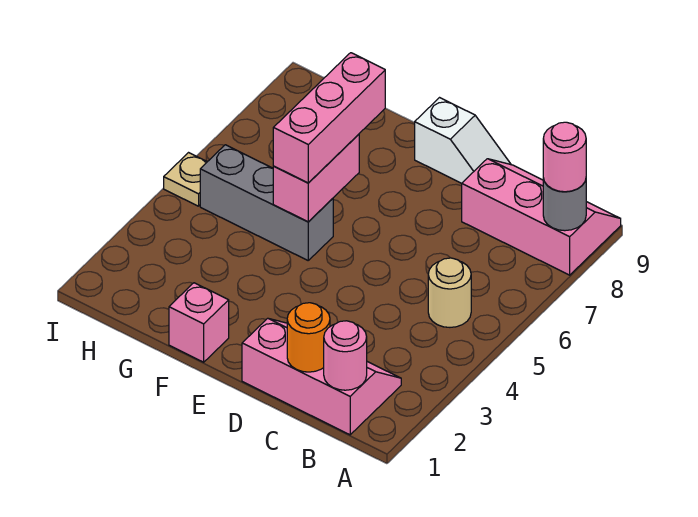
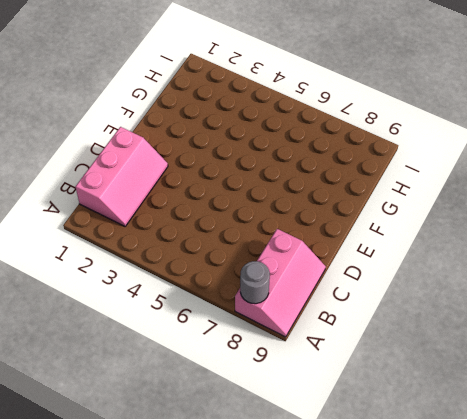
none -> tan round brick B5 level 1
none -> white slope D9:E9 level 1 top E
none -> pink brick F1 level 1

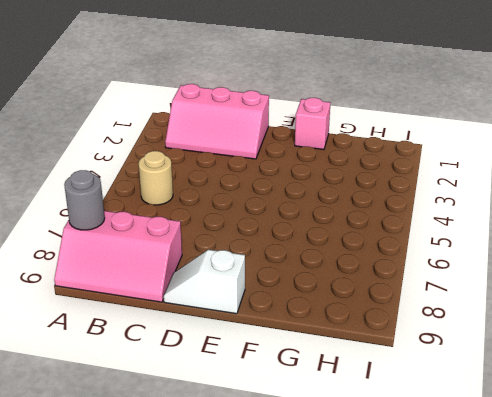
none -> grey brick F5:H5 level 1
none -> tan plate I5 level 1
none -> pink round brick B1 level 2

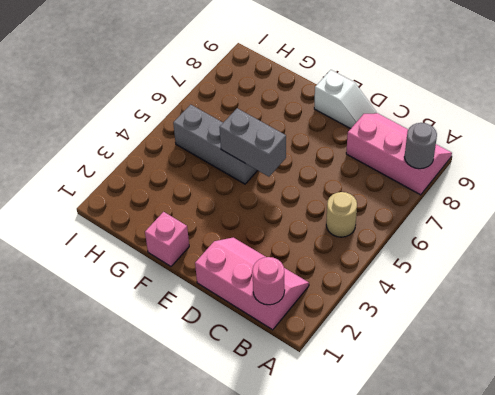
grey brick E5:F5 level 2 -> pink brick F5:F6 level 2
none -> tan plate I5 level 1
none -> orange round brick C1 level 2
none -> pink round brick A8 level 3

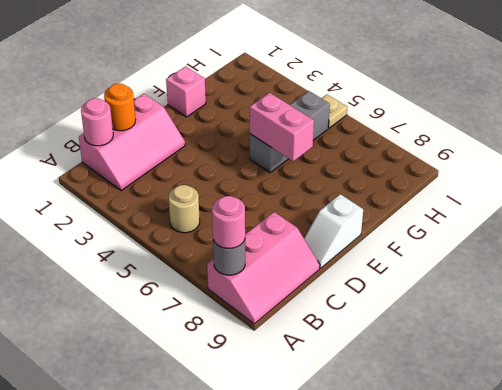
none -> pink brick F5:F7 level 3

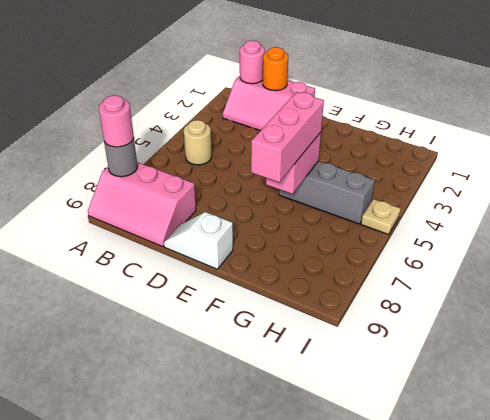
none -> pink brick F1 level 1

